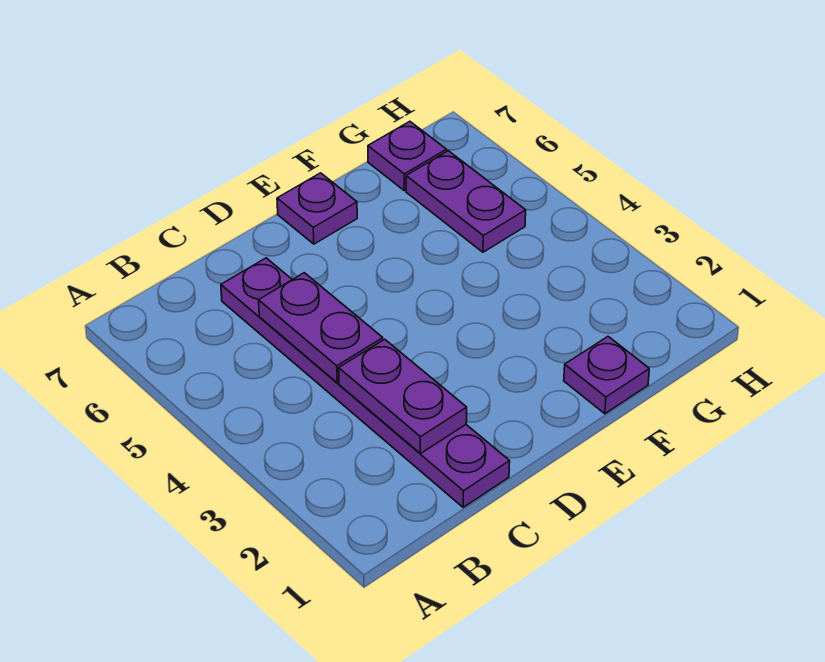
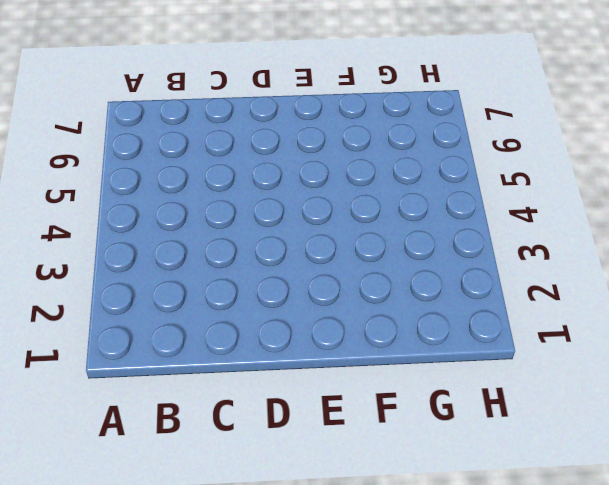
none -> purple plate C1:C6 level 1
none -> purple plate E7 level 1

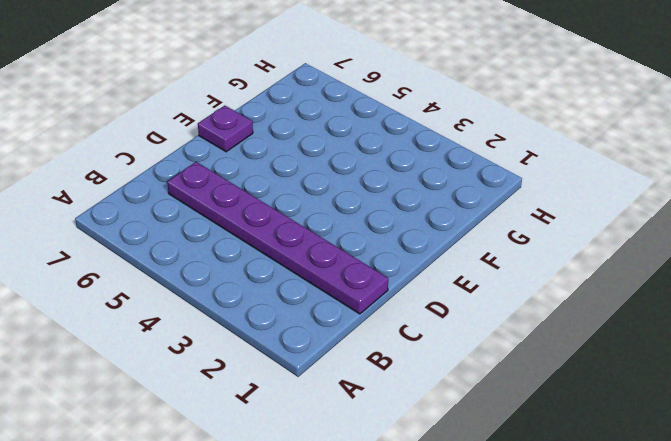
none -> purple plate F1 level 1
none -> purple plate G5:G6 level 1

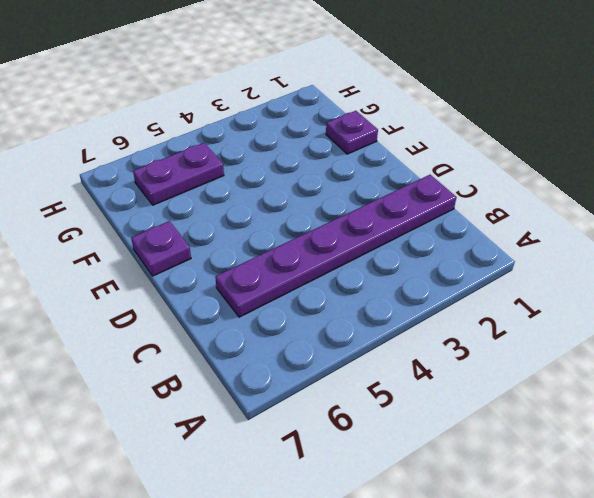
none -> purple plate G7 level 1
none -> purple plate C2:C3 level 2

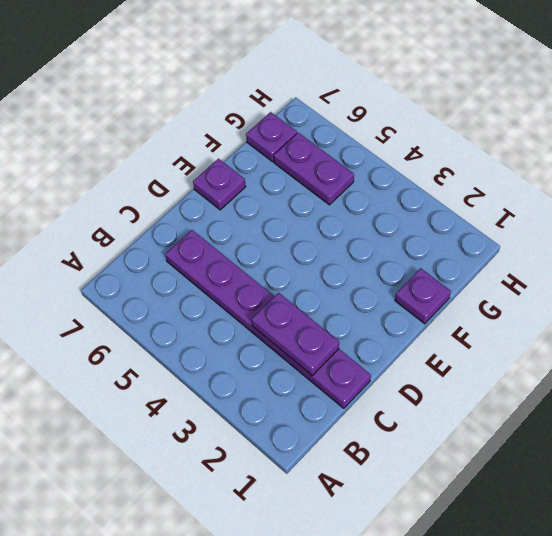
none -> purple plate C4:C5 level 2

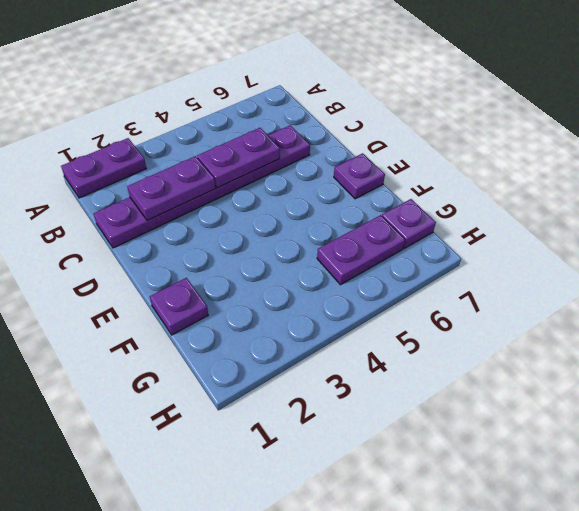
purple plate A1:A2 level 1 -> none

